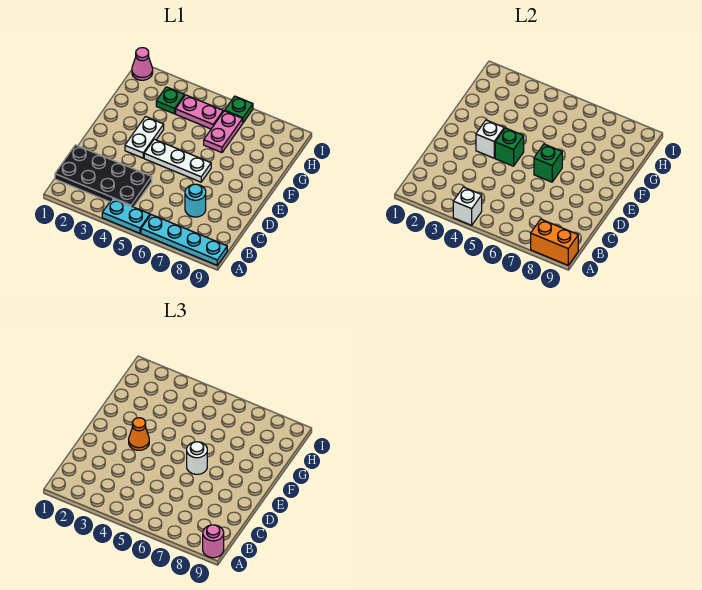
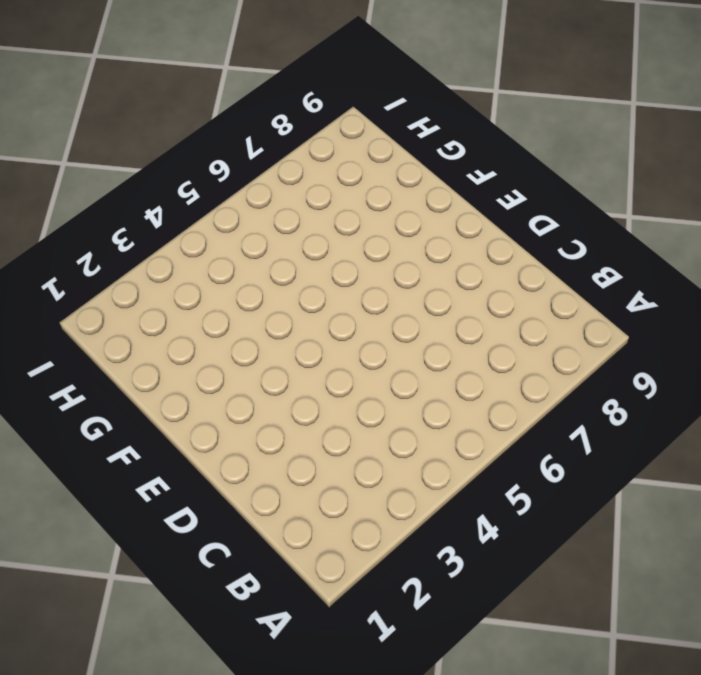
none -> cyan plate A4:A5 level 1
none -> cyan plate A6:A9 level 1
none -> black plate B1:C4 level 1

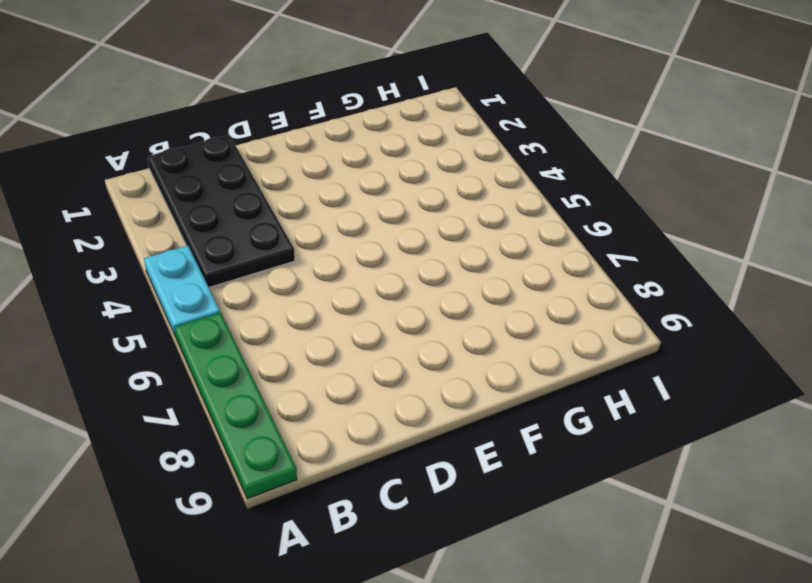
green plate A6:A9 level 1 -> cyan plate A6:A9 level 1
none -> cyan round brick C7 level 1
none -> white plate E3:F3 level 1
none -> white plate E4:E6 level 1

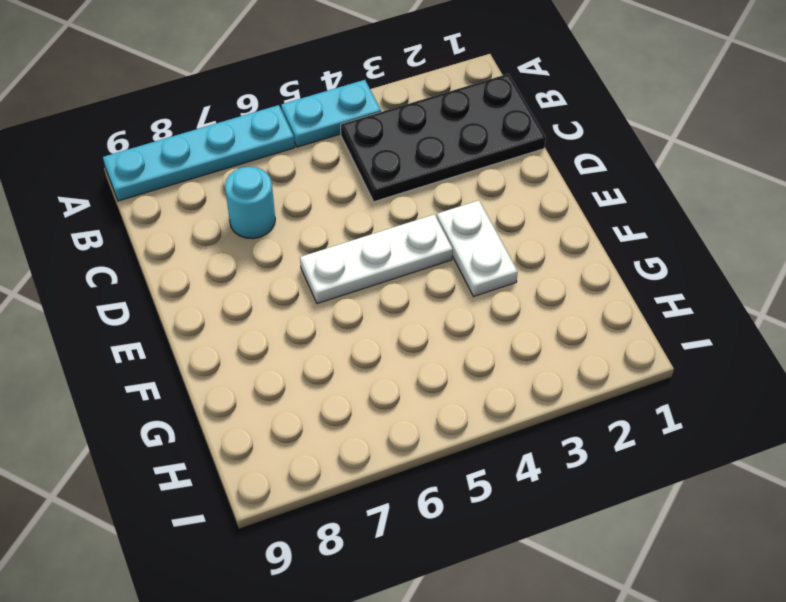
none -> pink plate G6:H6 level 1
none -> green plate H3 level 1
none -> pink plate H4:H5 level 1

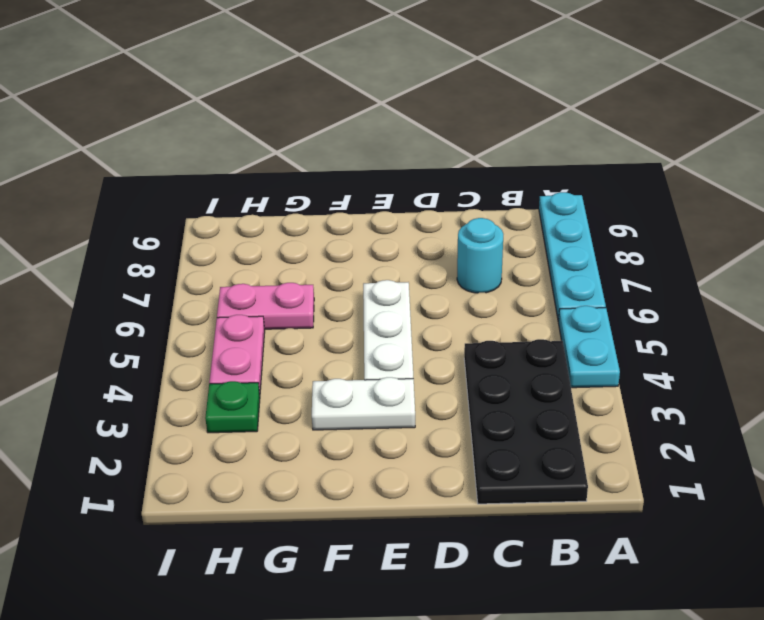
none -> pink cone I1 level 1
none -> green plate I6 level 1
none -> white brick A4 level 2

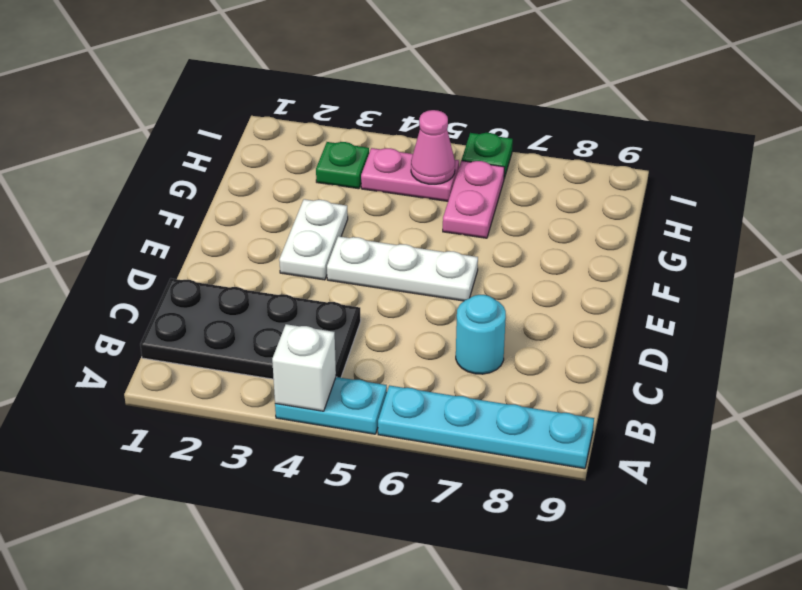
pink cone H5 level 2 -> pink cone I1 level 1
none -> orange brick A8:A9 level 2
none -> white brick E3 level 2
none -> green brick E4 level 2

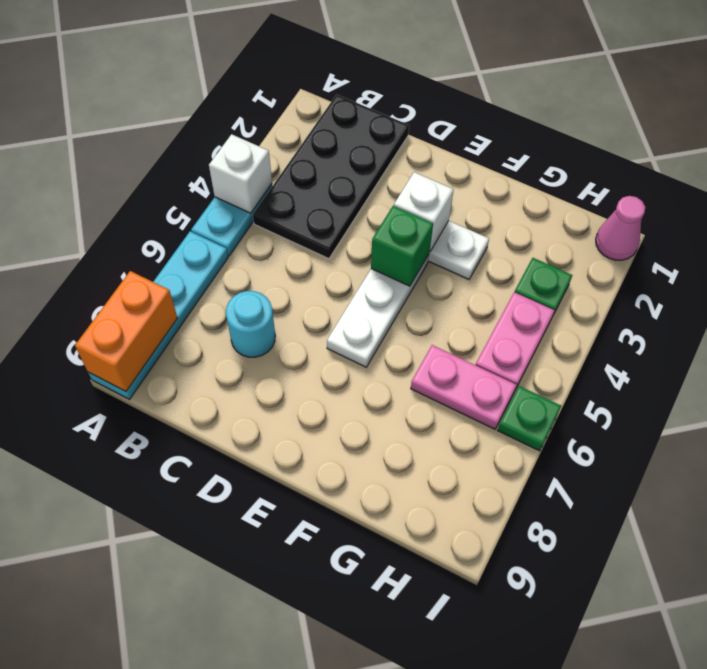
none -> green brick E6 level 2
none -> pink round brick A9 level 3
none -> orange cone E3 level 3

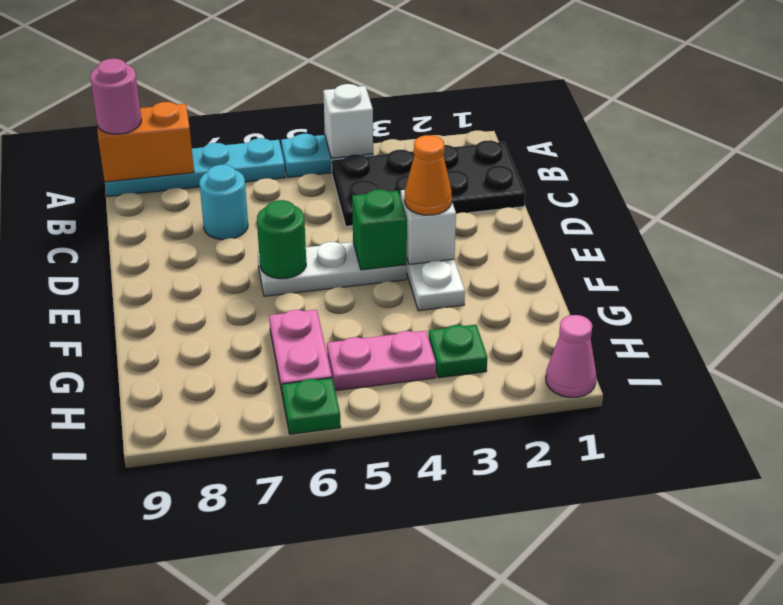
green round brick E6 level 2 -> green brick E6 level 2
none -> white round brick E6 level 3

